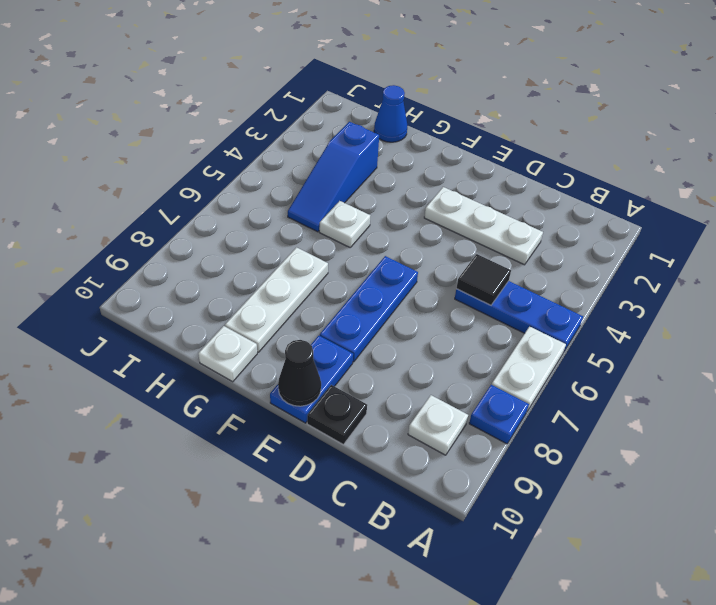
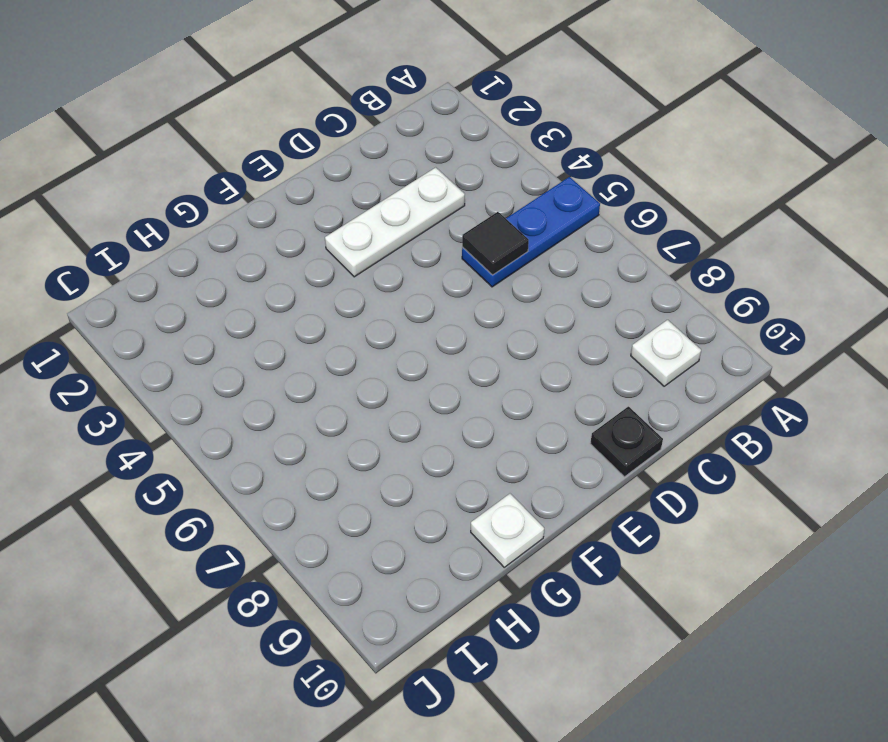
none -> white plate A6:A7 level 1
none -> blue plate A8 level 1
none -> blue plate E6:E8 level 1

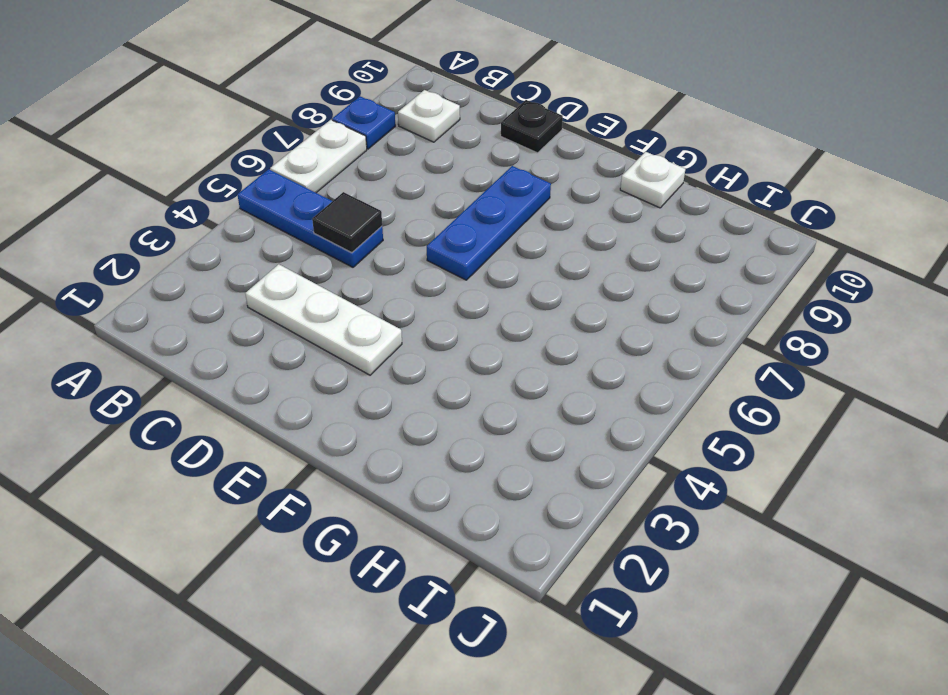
none -> blue plate E9:E10 level 1
none -> white plate G5 level 1
none -> white plate G7:G9 level 1

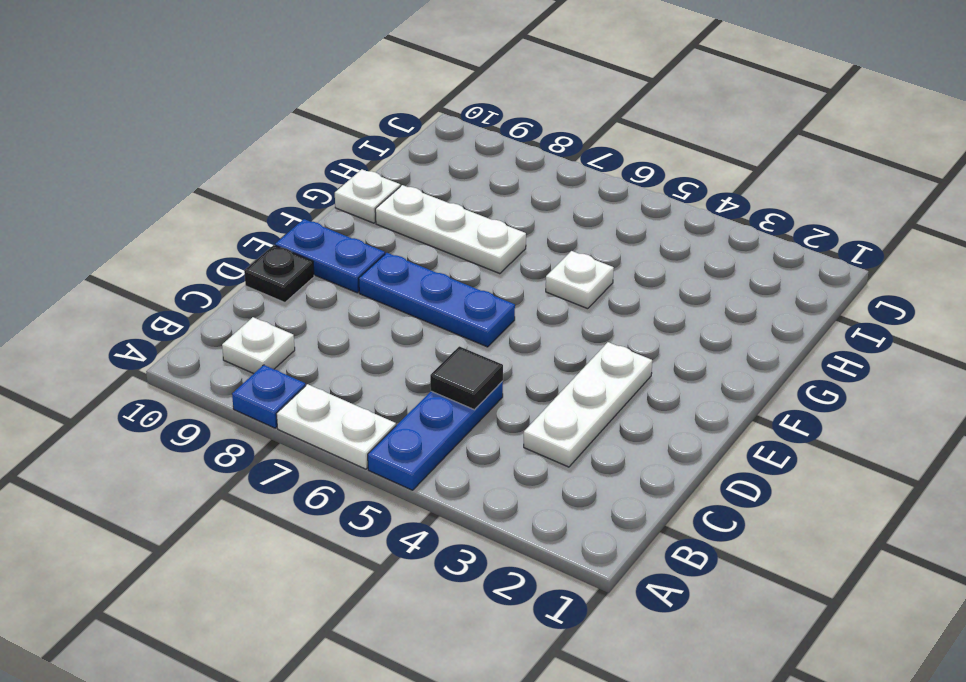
none -> blue cone H1 level 1
none -> blue slope H3:H5 level 1 top 3
none -> black cone E10 level 2

